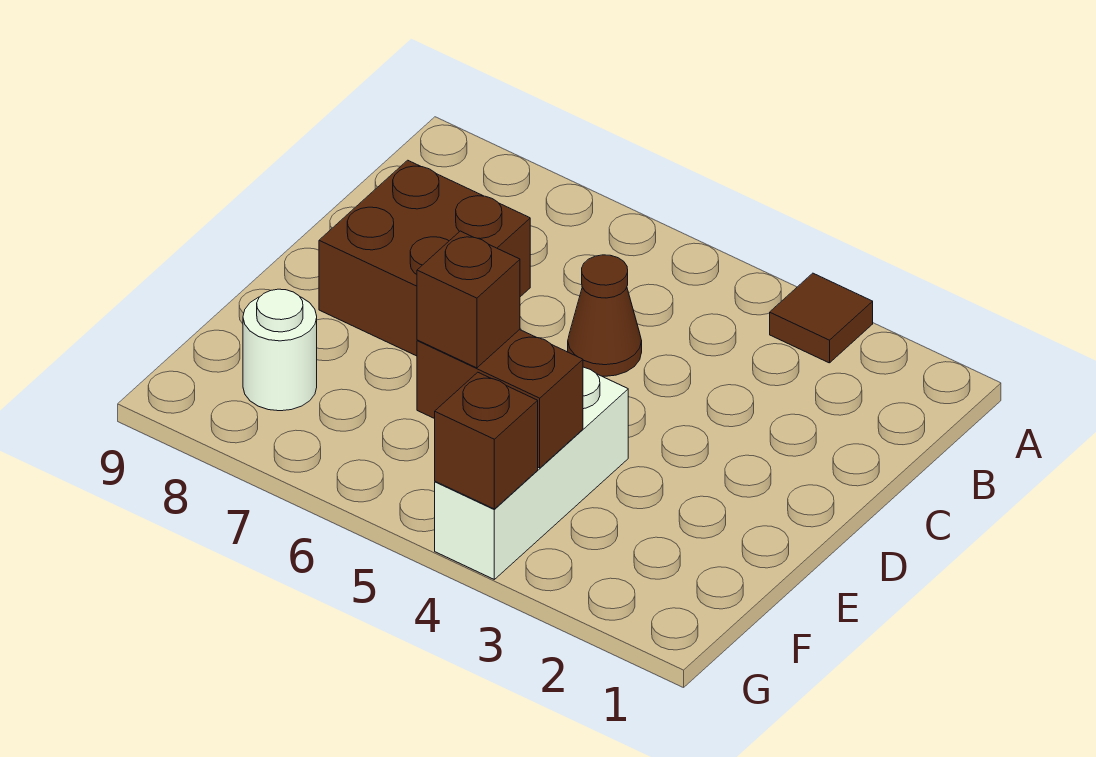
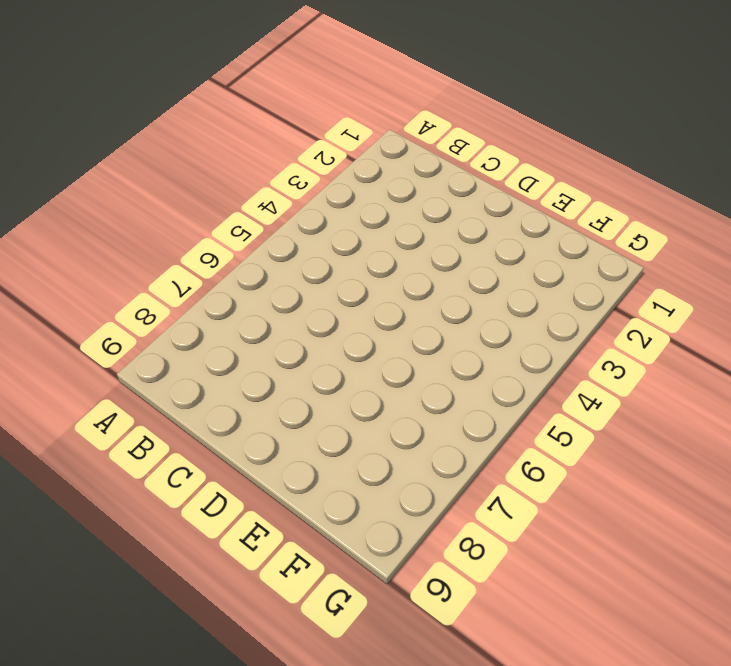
none -> brown tile A3 level 1
none -> brown cone C5 level 1

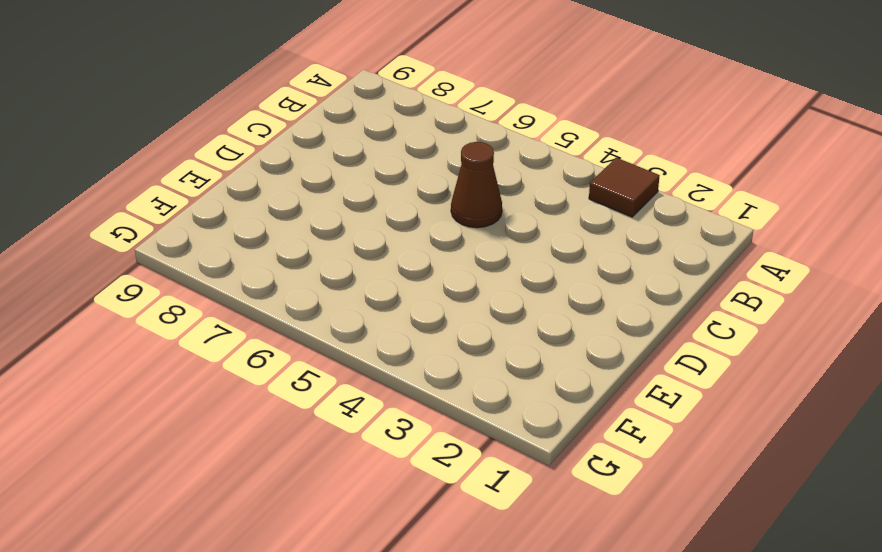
none -> brown brick C7:D8 level 1
none -> white brick E4:G4 level 1

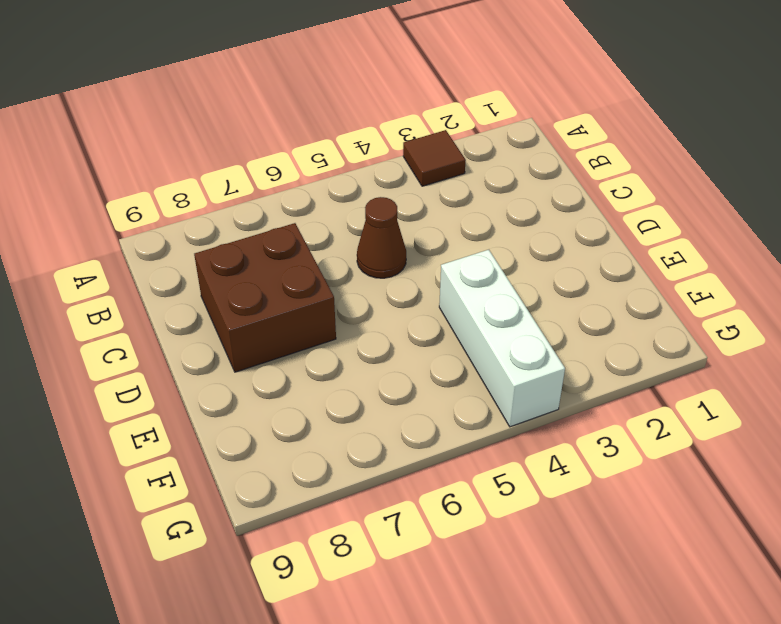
none -> white round brick F8 level 1
none -> brown brick F4:F5 level 2

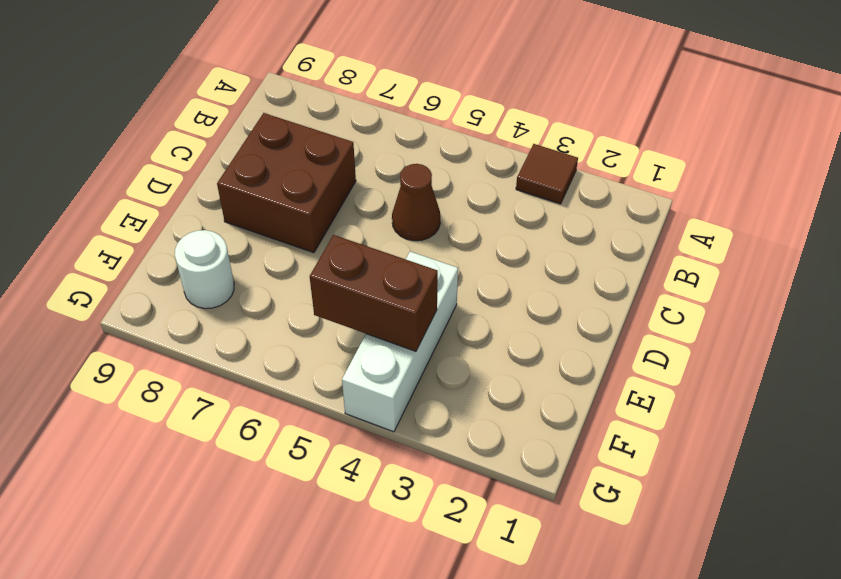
none -> brown brick G4 level 2
none -> brown brick F5 level 3

